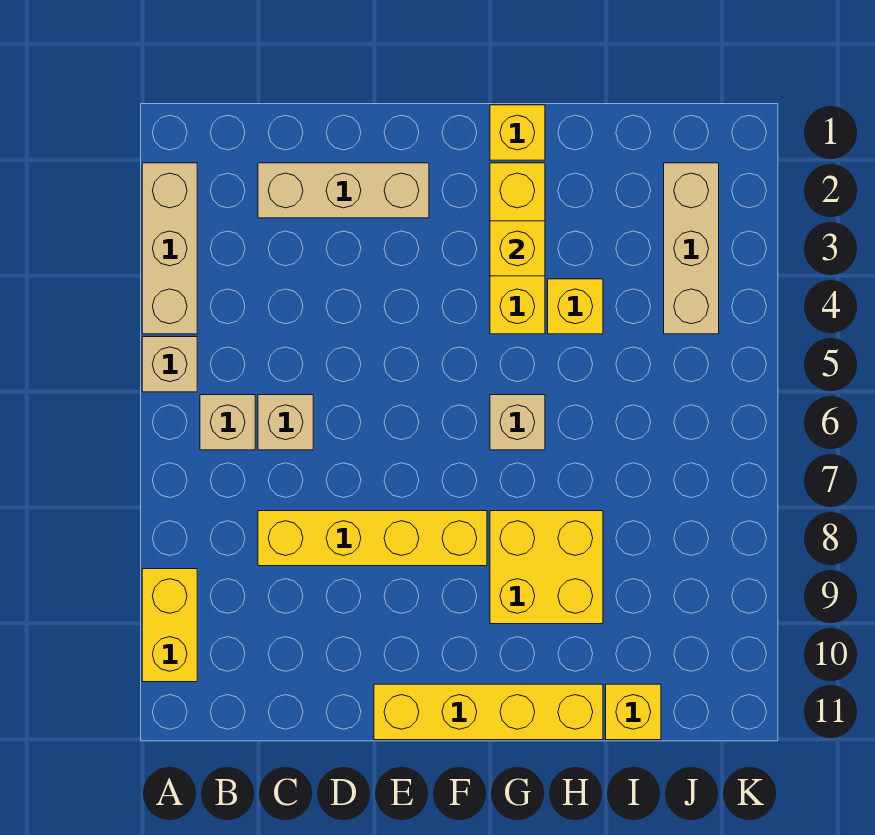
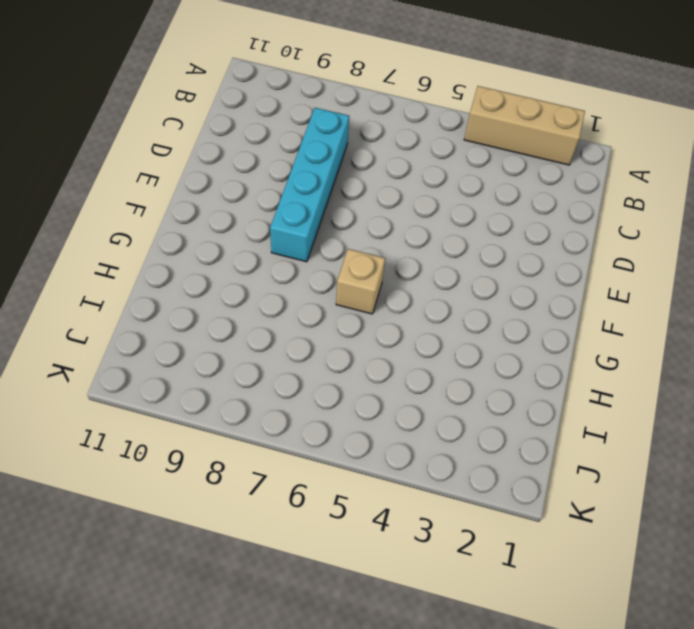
cyan brick C8:F8 level 1 -> yellow brick C8:F8 level 1
none -> tan brick A5 level 1
none -> yellow brick A9:A10 level 1
none -> tan brick B6 level 1

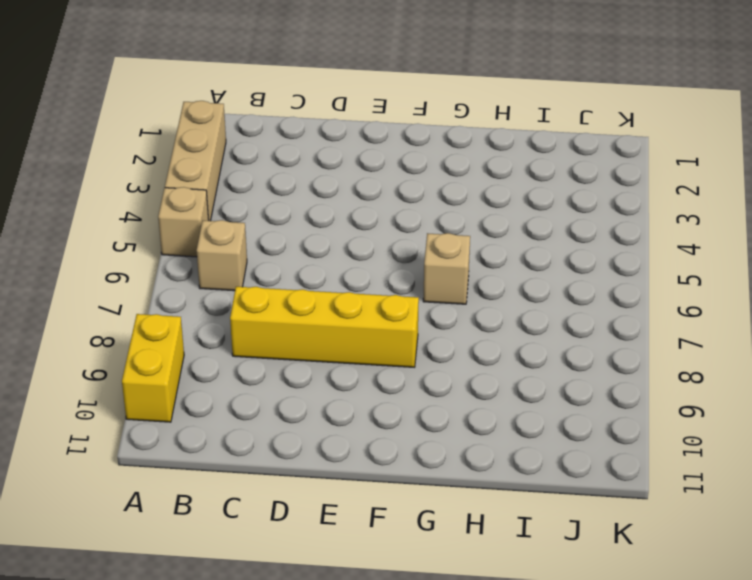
none -> tan brick C2:E2 level 1
none -> tan brick C6 level 1
none -> yellow brick E11:H11 level 1

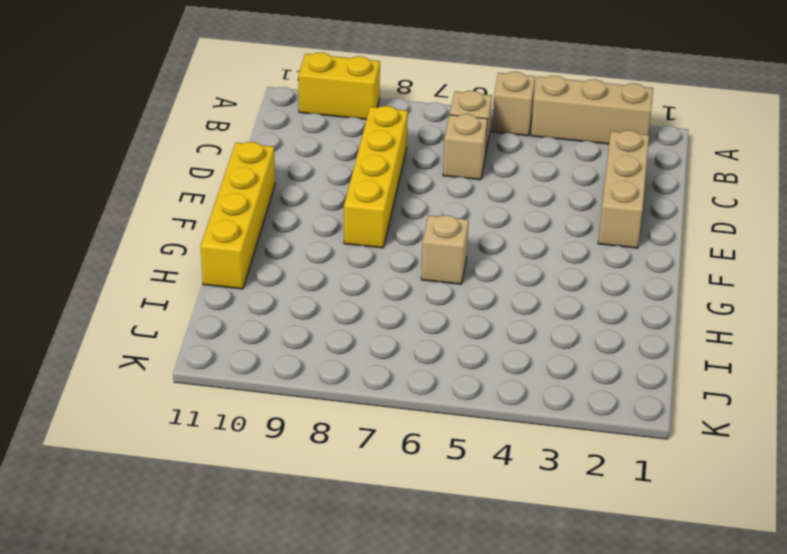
none -> yellow brick G1 level 1
none -> yellow brick G2:G4 level 1
none -> yellow brick G8:H9 level 1

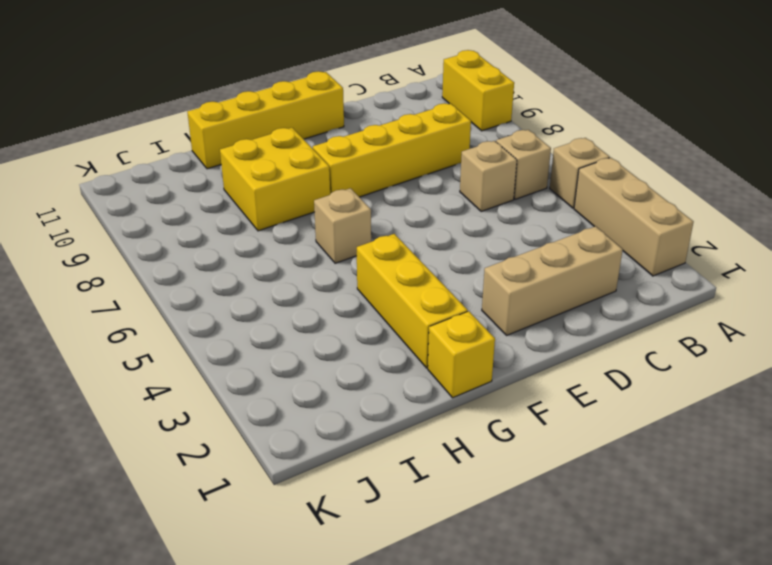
none -> yellow brick H4 level 1
none -> yellow brick I11 level 1
none -> tan brick J2:J4 level 1

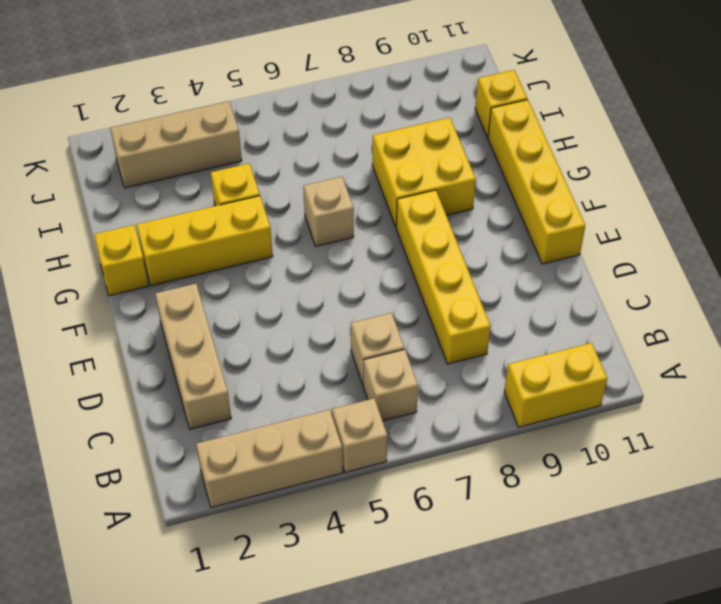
none -> yellow brick G3 level 2

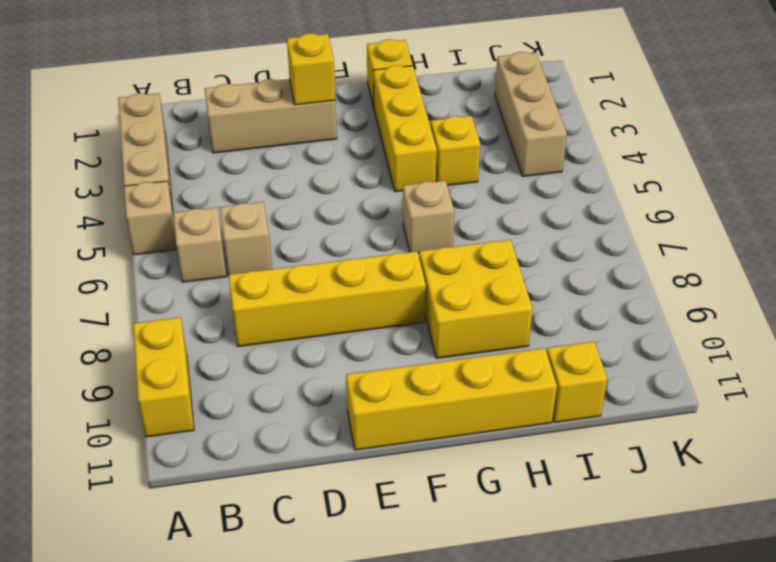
yellow brick E2 level 2 -> yellow brick G3 level 2

